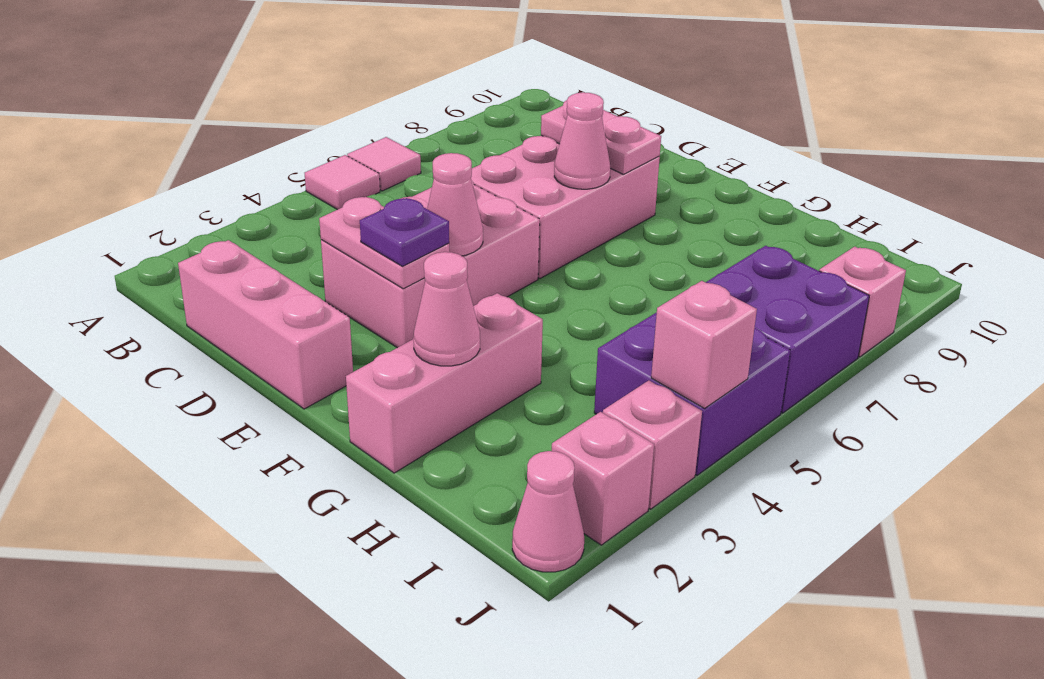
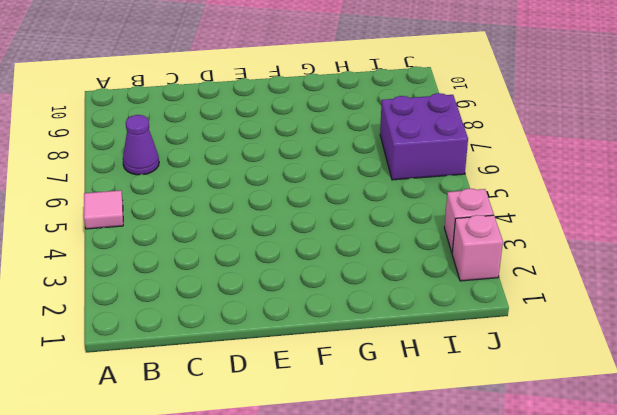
purple cone B7 level 1 -> none
none -> pink tile A6 level 1
none -> pink brick C1:E1 level 1
none -> pink brick D3:E5 level 1

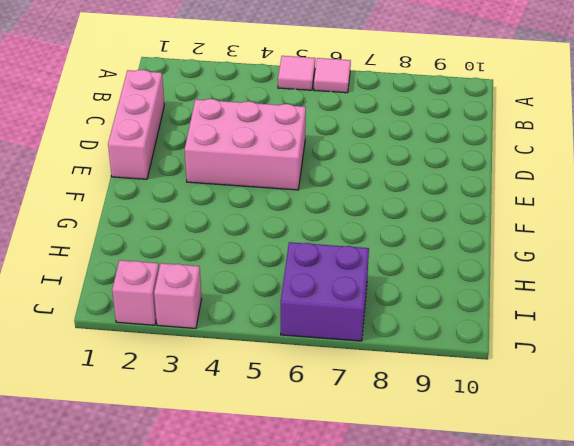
none -> pink brick D6:E8 level 1
none -> pink brick G1:G3 level 1
none -> purple brick I4:J5 level 1

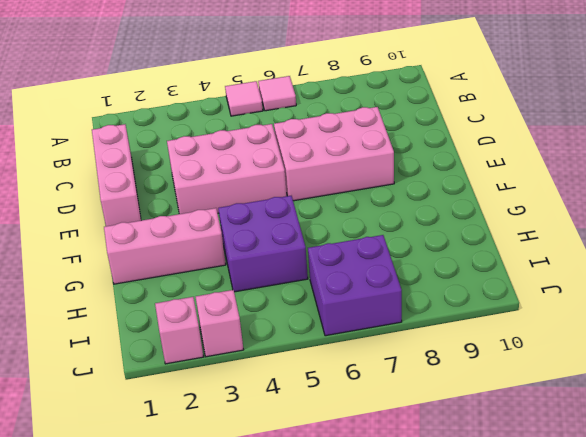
purple brick G4:H5 level 1 -> purple brick I4:J5 level 1
none -> pink cone J1 level 1
none -> pink brick J8 level 1
none -> pink plate D3:E3 level 2

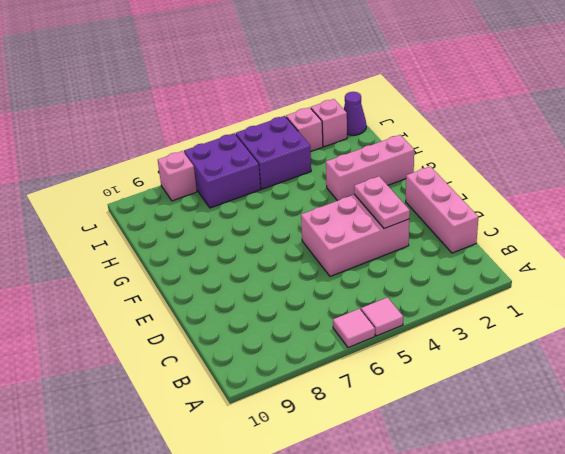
purple cone J1 level 1 -> pink cone J1 level 1
none -> pink brick D6:E8 level 1
none -> pink plate D8:E8 level 2
none -> pink cone E4 level 2

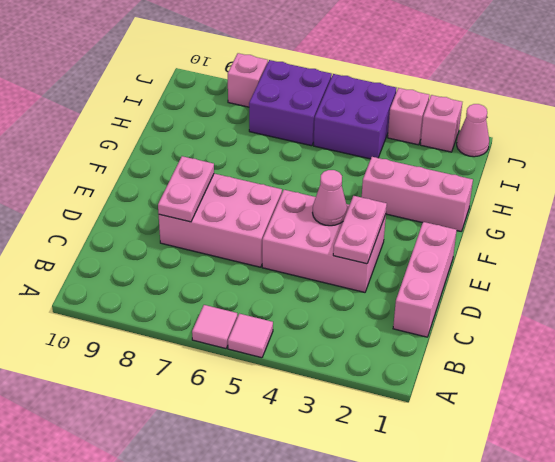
none -> pink cone E7 level 2
none -> pink cone G2 level 2
none -> pink brick J4 level 2

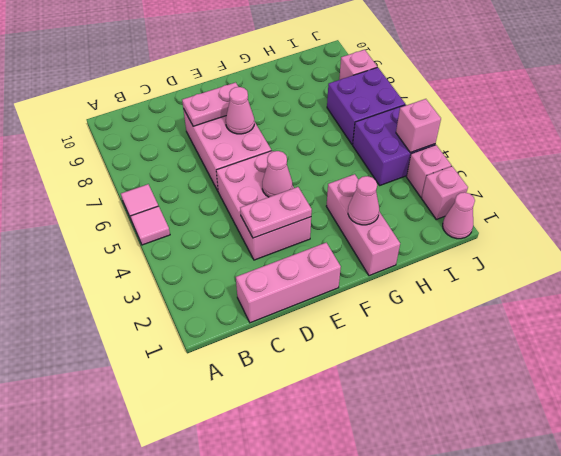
none -> purple plate E3 level 3

